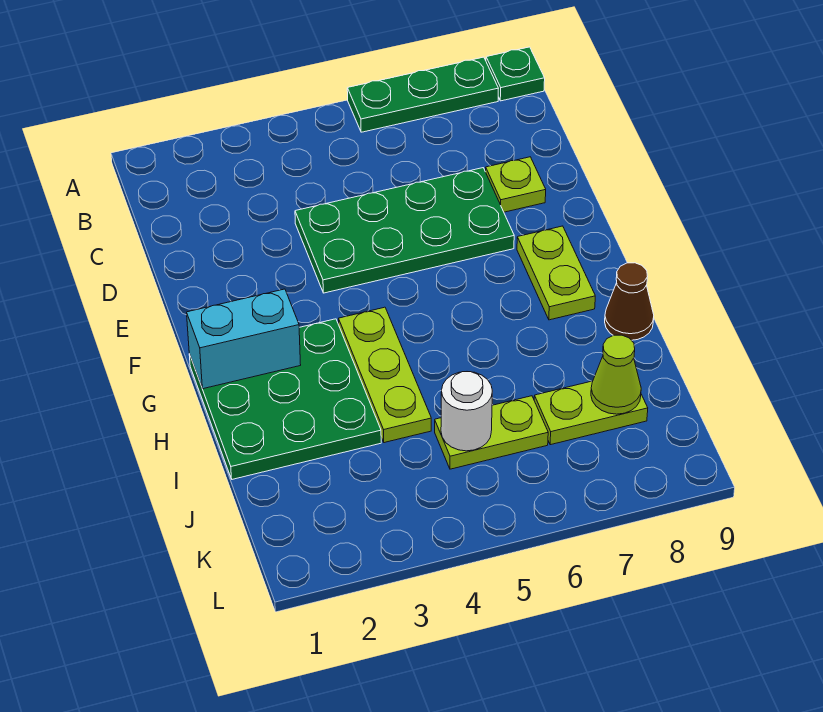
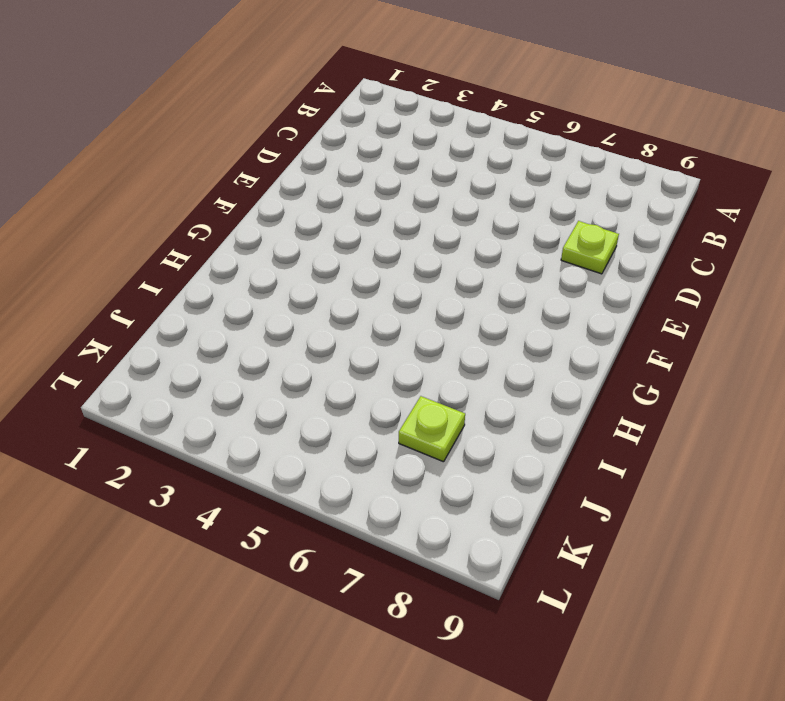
lime plate J7 level 1 -> lime plate J7:J8 level 1
none -> green plate A6:A8 level 1
none -> green plate A9 level 1
none -> green plate D4:E7 level 1

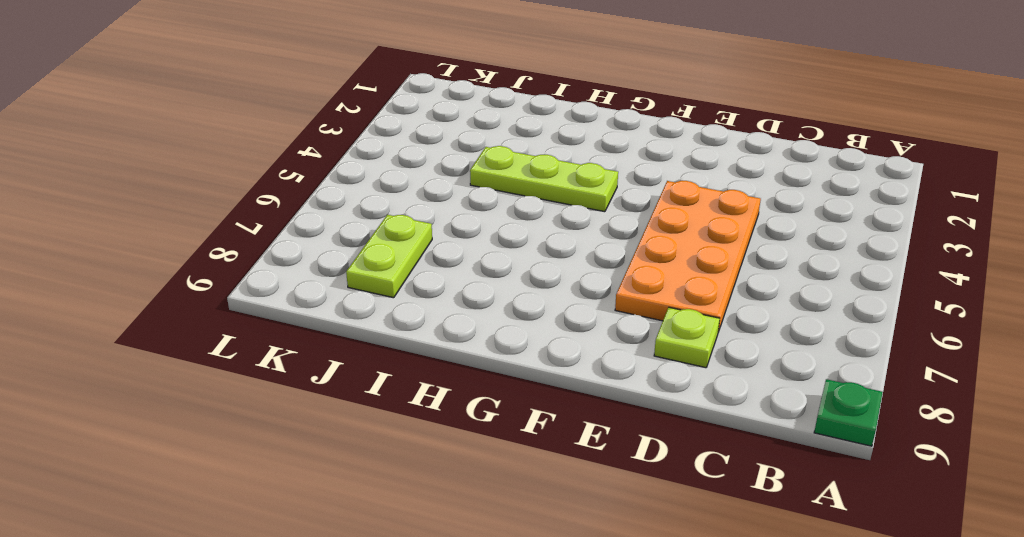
orange plate D4:E7 level 1 -> green plate D4:E7 level 1
none -> green plate A6:A8 level 1
none -> lime plate F8:G8 level 1
none -> green plate G1:I3 level 1

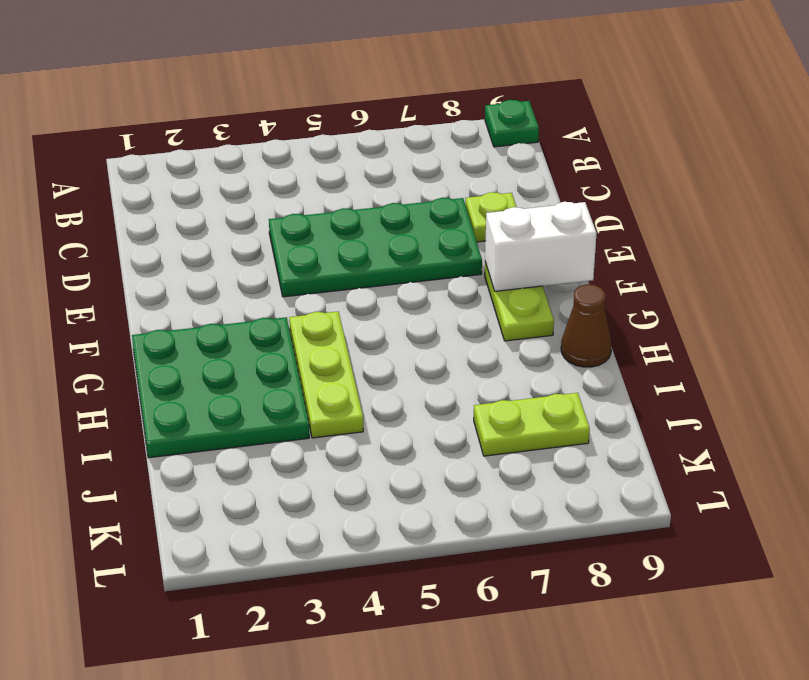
white brick F8:F9 level 2 -> none
none -> green plate A6:A8 level 1
none -> lime plate J5:J6 level 1
none -> cyan brick G1:G2 level 2

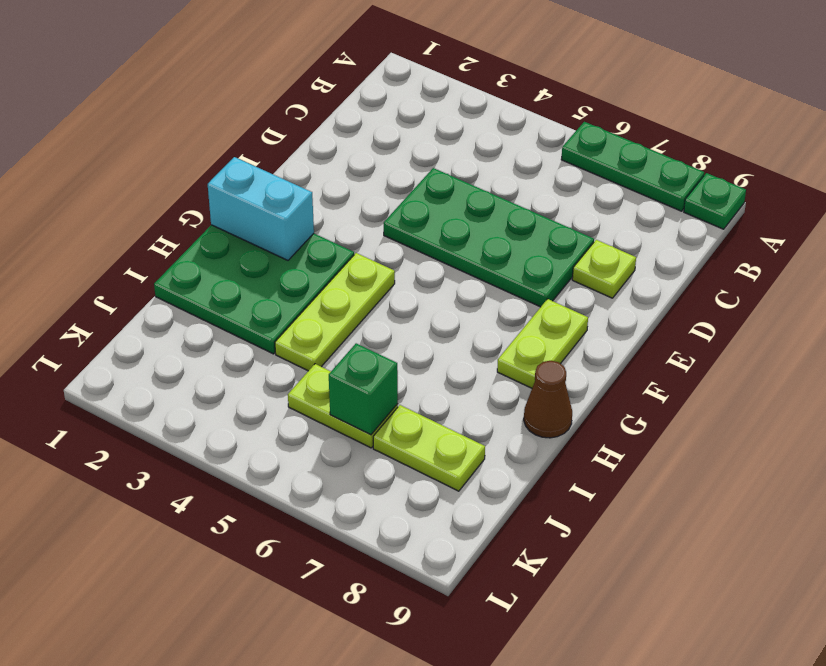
green brick J6 level 2 -> none
none -> white round brick J5 level 2
none -> lime cone J8 level 2

